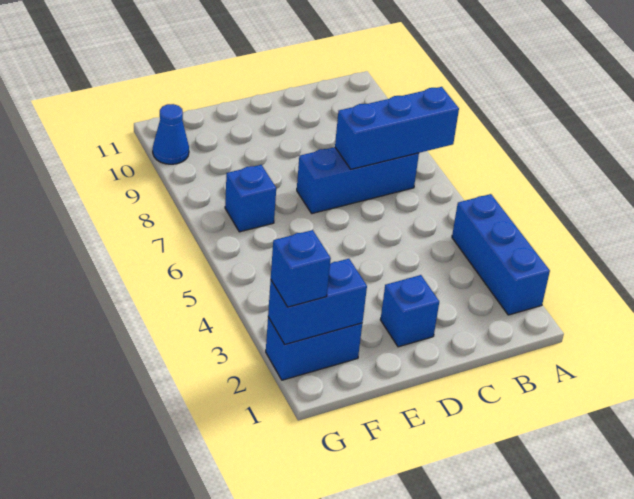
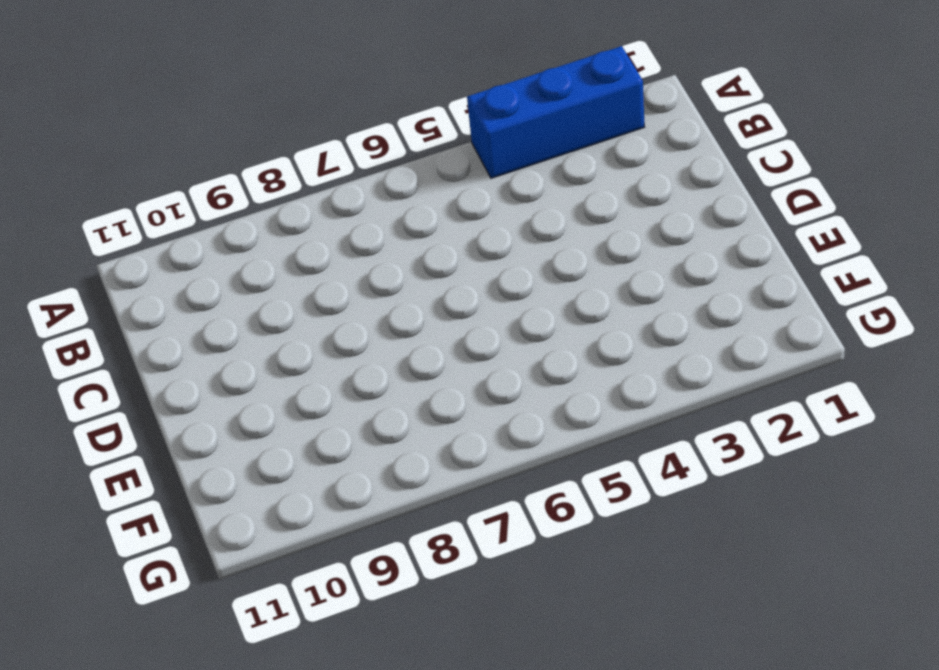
none -> blue brick B7:D7 level 1
none -> blue brick D2 level 1

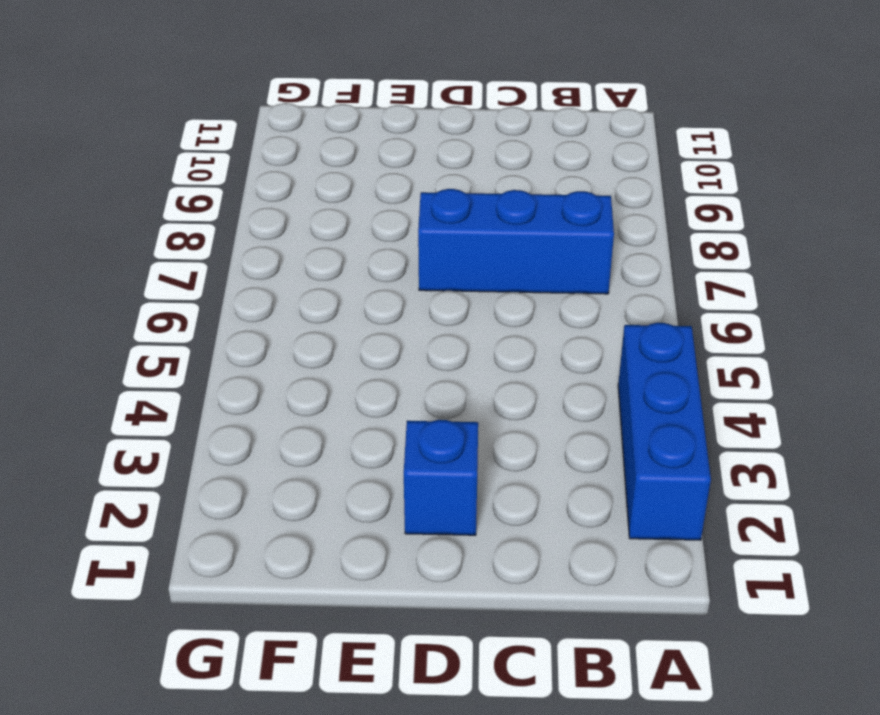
none -> blue brick F2:G2 level 1
none -> blue brick F7 level 1

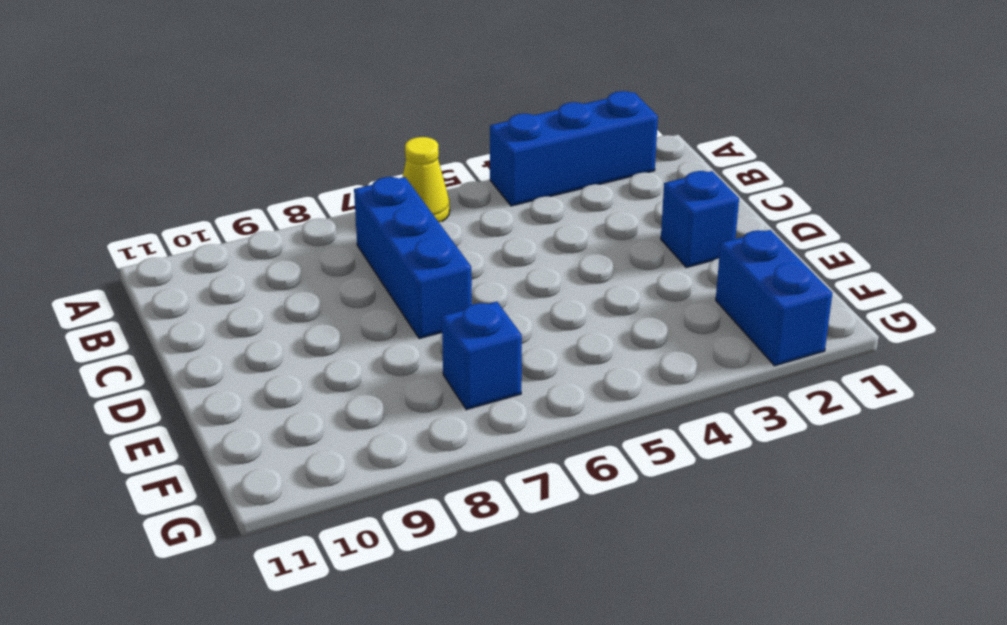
yellow cone A6 level 1 -> none
none -> blue cone G10 level 1
none -> blue brick A7:C7 level 2

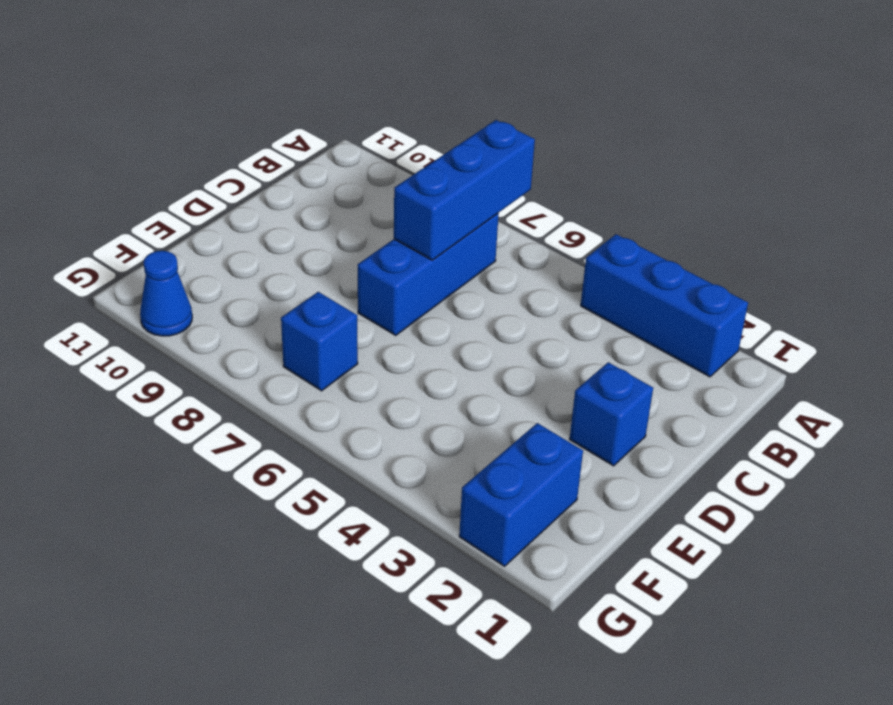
none -> blue brick F2:G2 level 2
none -> blue brick G2 level 3

